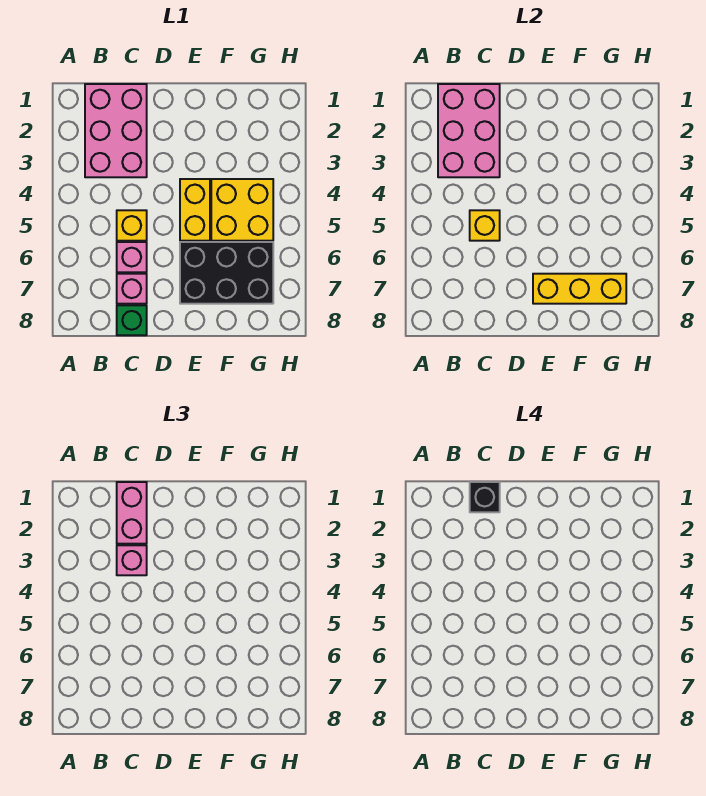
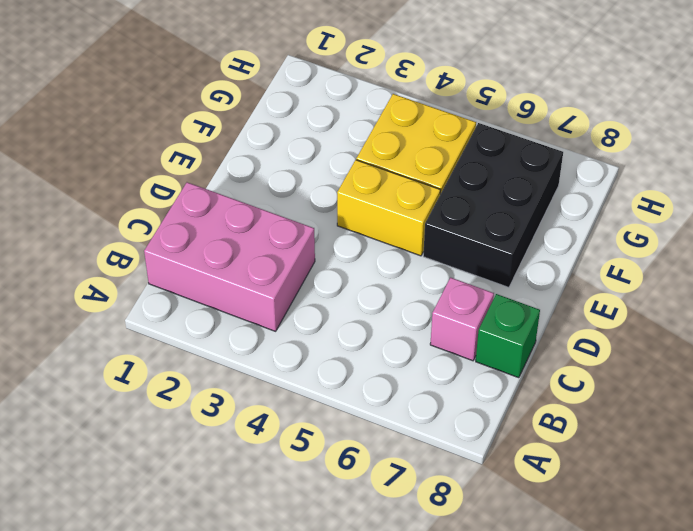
none -> yellow brick C5 level 1
none -> pink brick C6 level 1
none -> pink brick B1:C3 level 2

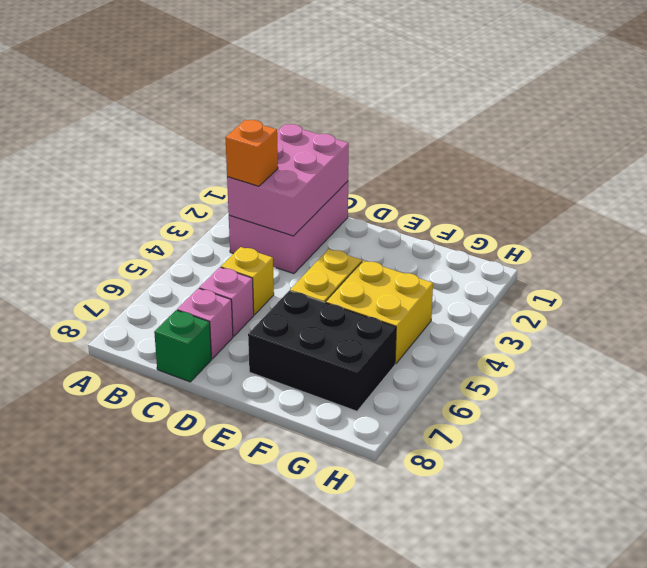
orange brick B3 level 3 -> none
none -> yellow brick C5 level 2
none -> yellow brick E7:G7 level 2
none -> pink brick C1:C2 level 3

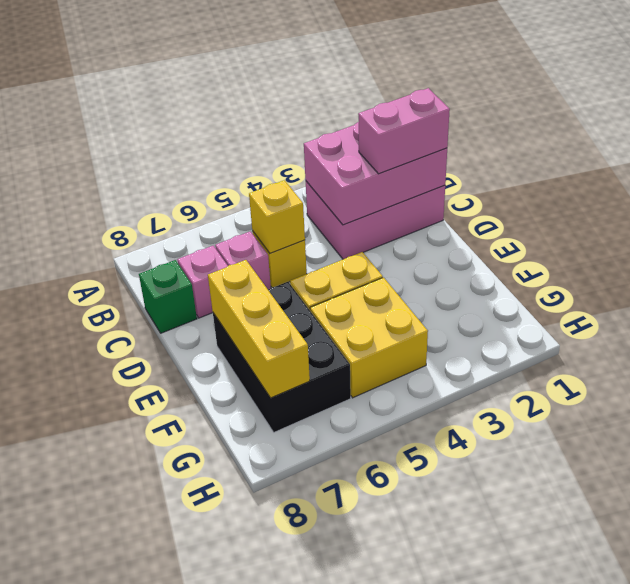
none -> pink brick C3 level 3
none -> black brick C1 level 4

